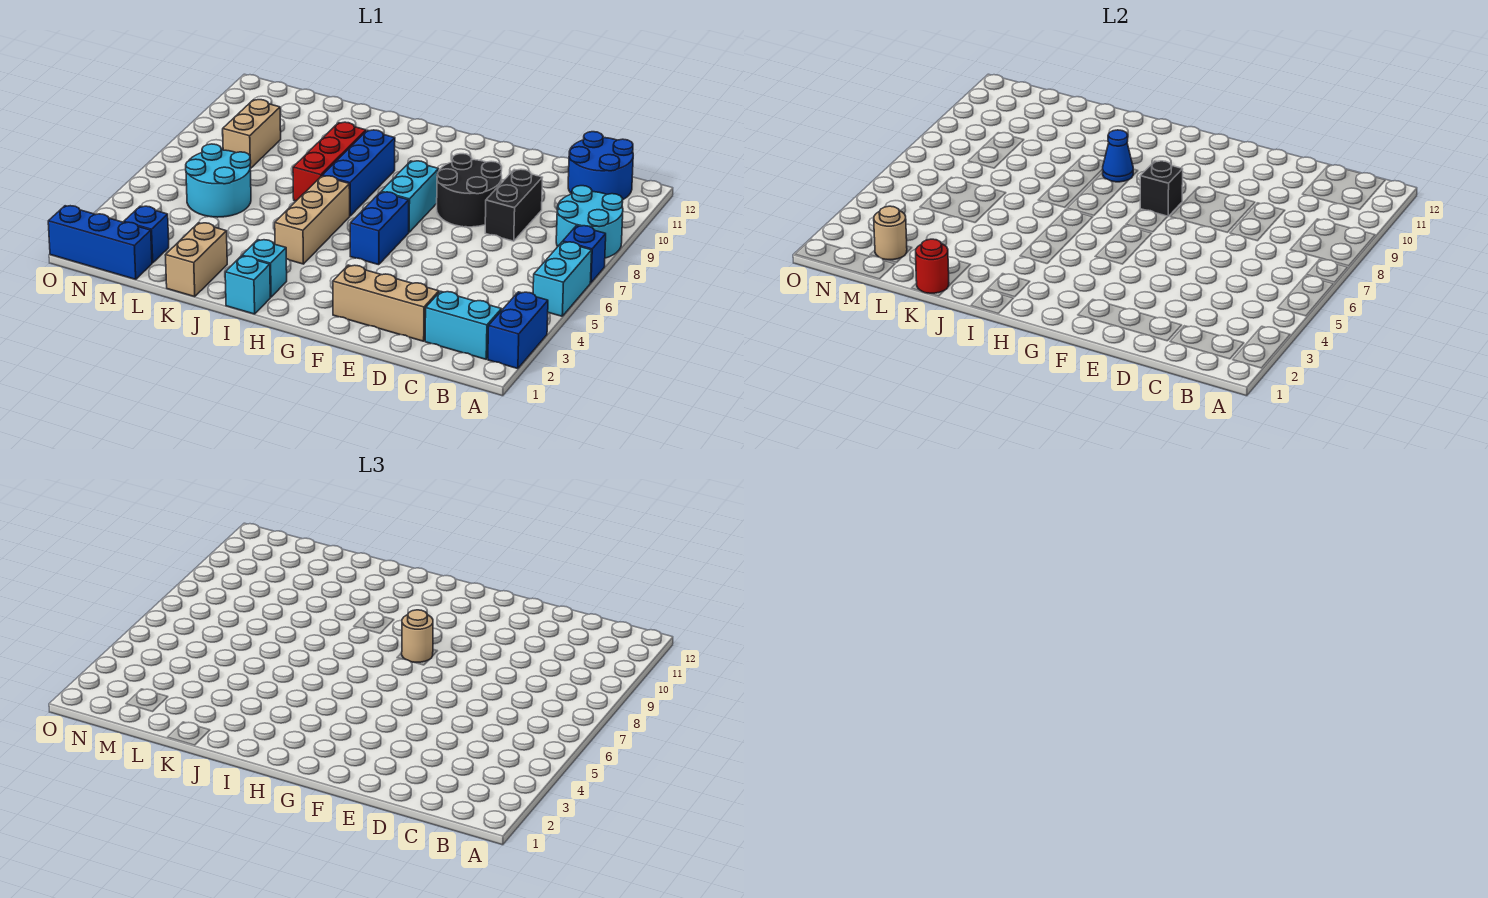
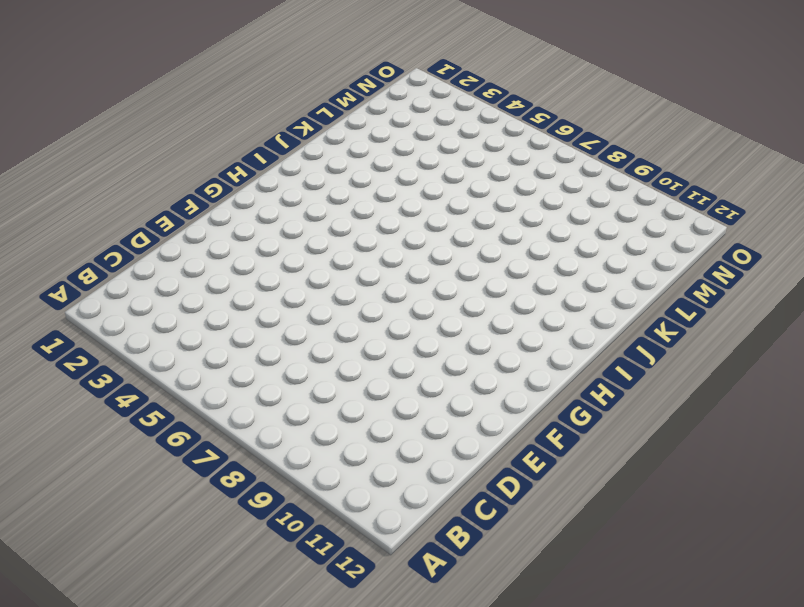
none -> blue brick A2:A3 level 1
none -> cyan brick A5:A6 level 1
none -> blue brick A7 level 1

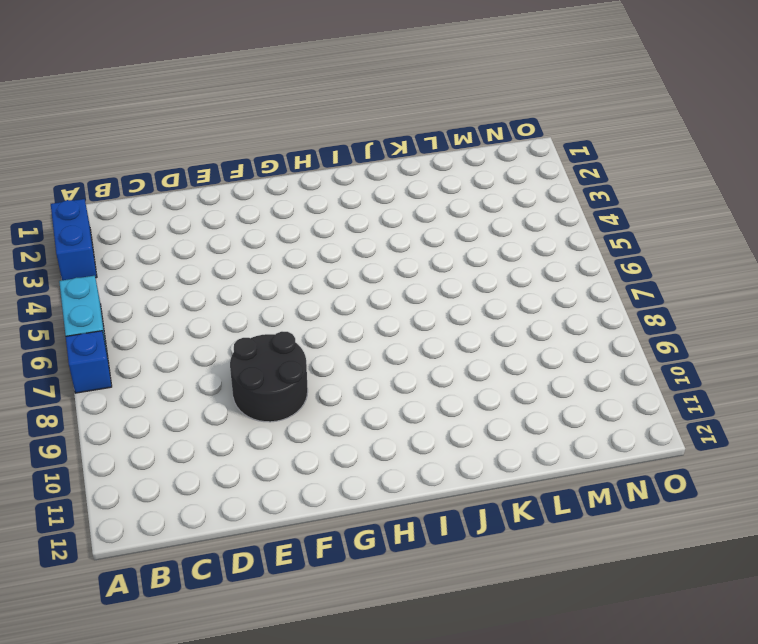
none -> cyan round brick A8:B9 level 1
none -> cyan brick B2:C2 level 1
none -> blue round brick B11:C12 level 1

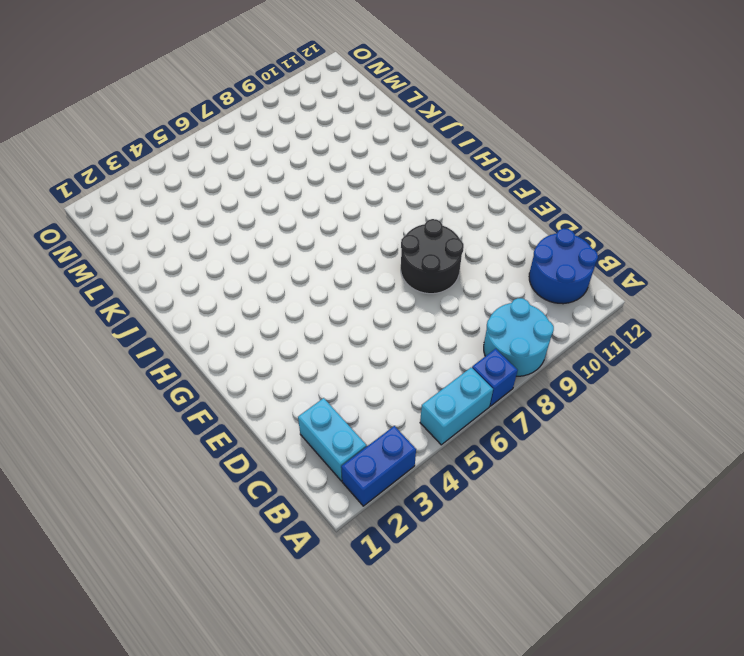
none -> tan brick D2:F2 level 1
none -> black brick D8:D9 level 1
none -> blue brick G5:G6 level 1

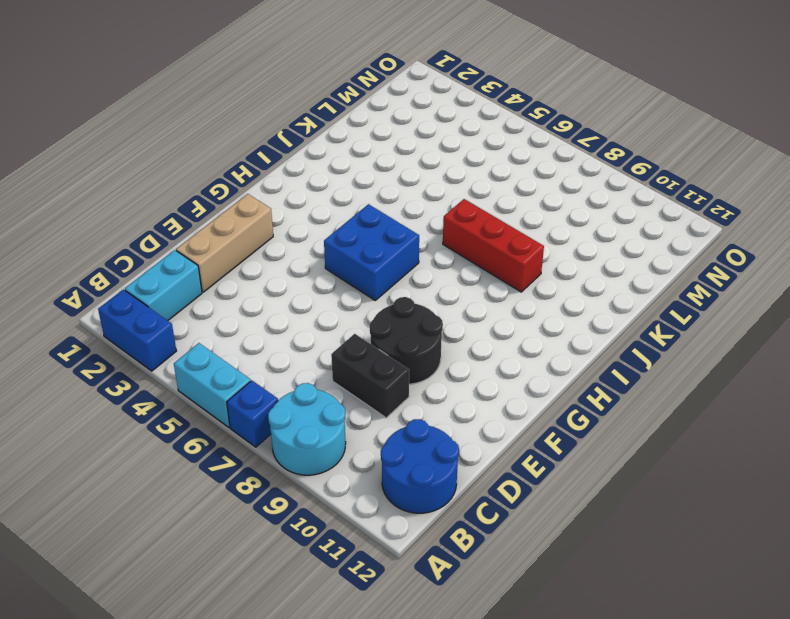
blue brick G5:H6 level 1 -> blue brick G5:G6 level 1
none -> cyan brick G7:G8 level 1
none -> cyan brick I1 level 1
none -> cyan brick I2 level 1

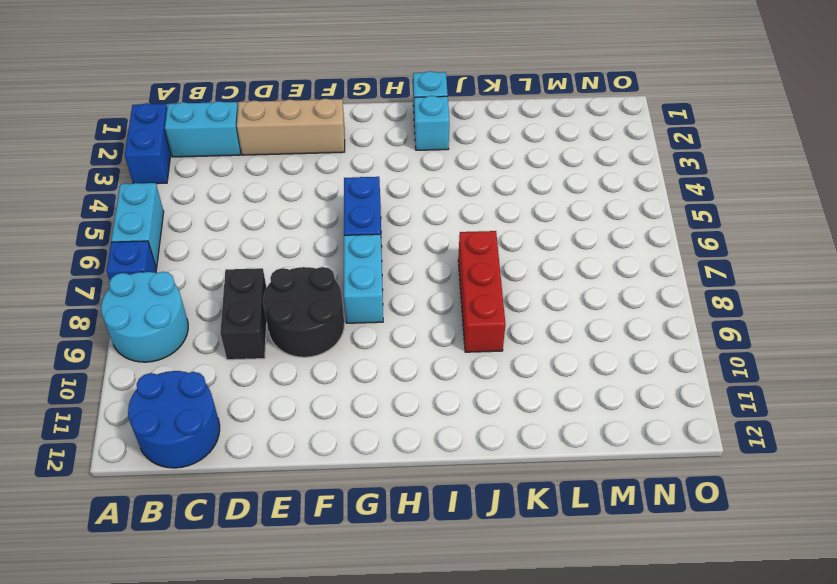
none -> tan brick I4:I6 level 1
none -> blue brick I7:I9 level 1
none -> tan brick K1:K2 level 1

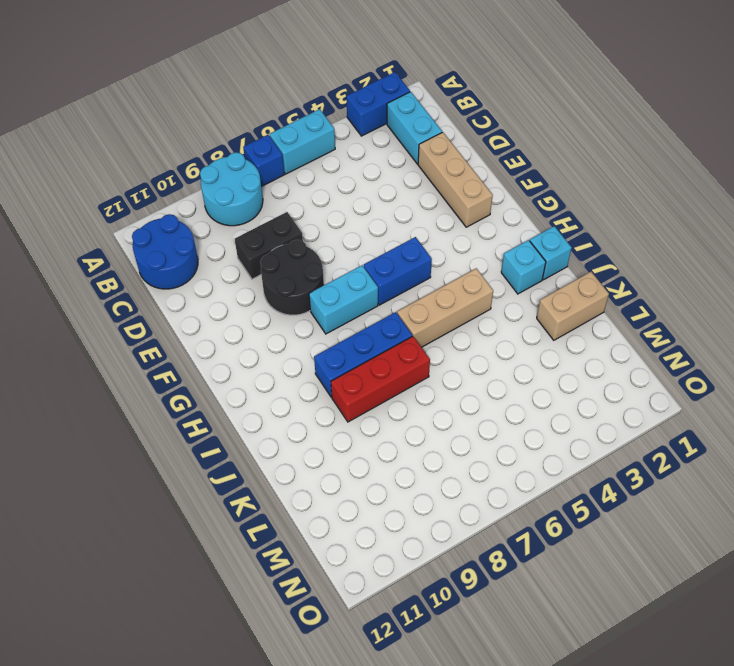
none -> cyan round brick L5:M6 level 1
none -> blue brick M1:O1 level 1
none -> blue brick M2 level 1

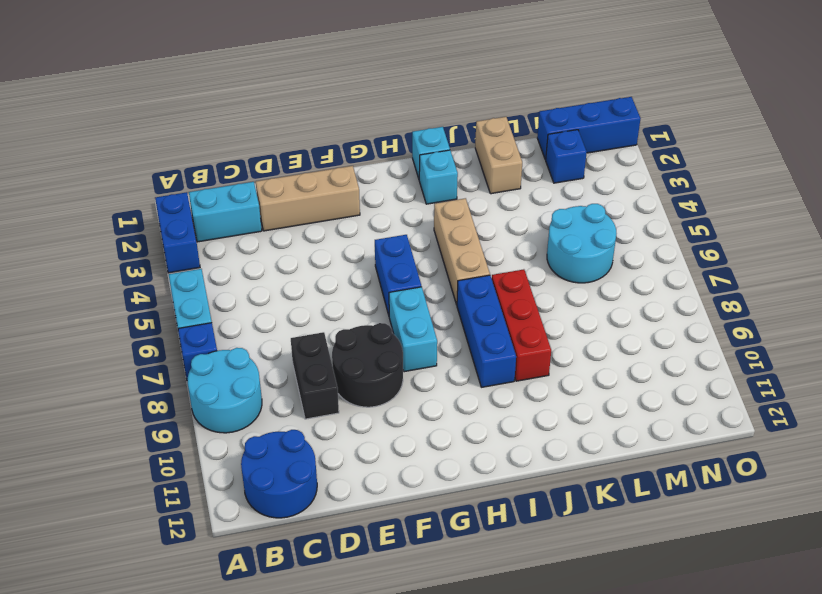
none -> tan brick M8:M9 level 1
none -> black brick G8 level 2
none -> blue cone I9 level 2

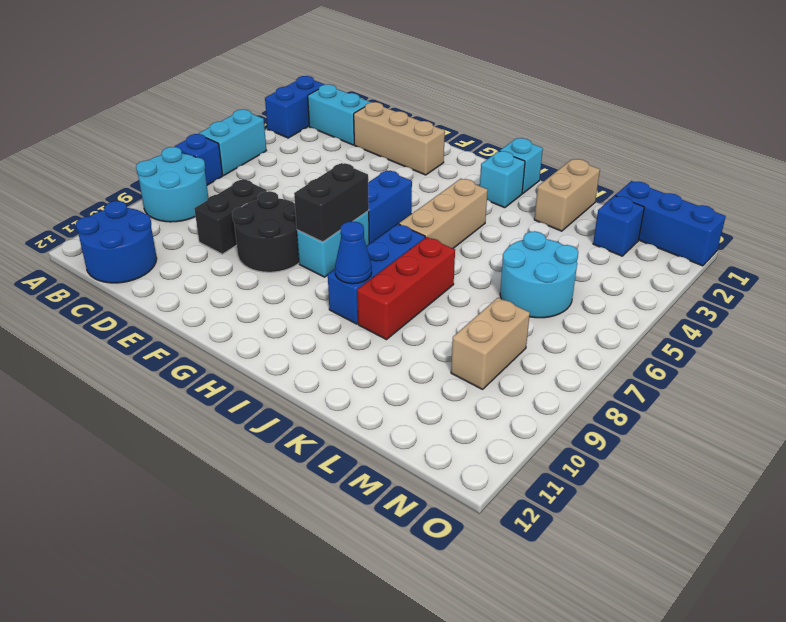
black brick G7:G8 level 2 -> black brick G8 level 2
none -> red round brick K1 level 2
none -> tan round brick M2 level 2
none -> tan round brick G8 level 3

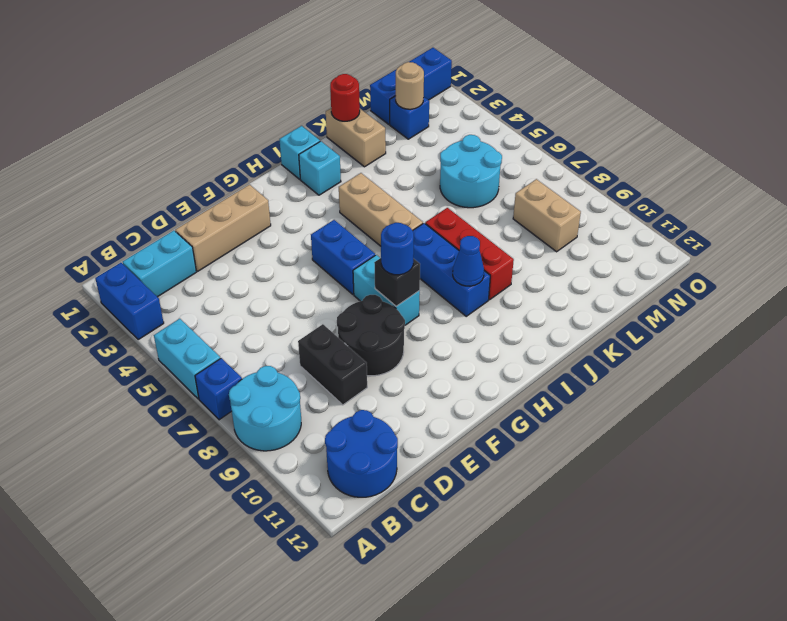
blue round brick G8 level 3 -> tan round brick G8 level 3

